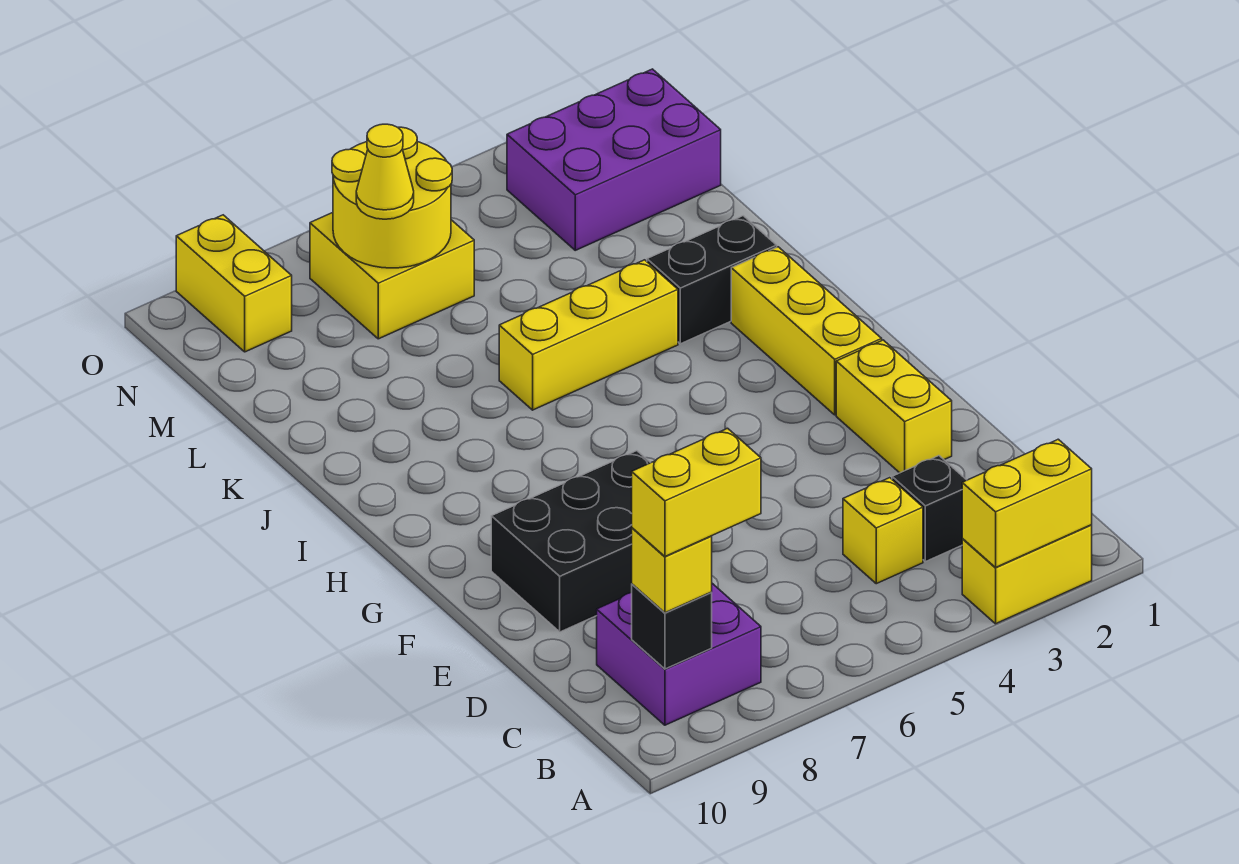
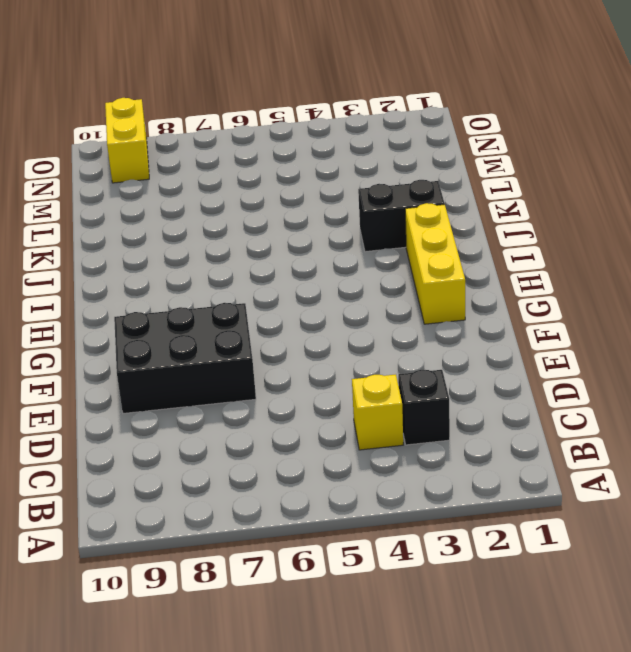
none -> yellow brick A2:A3 level 1
none -> purple brick B8:C9 level 1
none -> yellow brick E2:F2 level 1

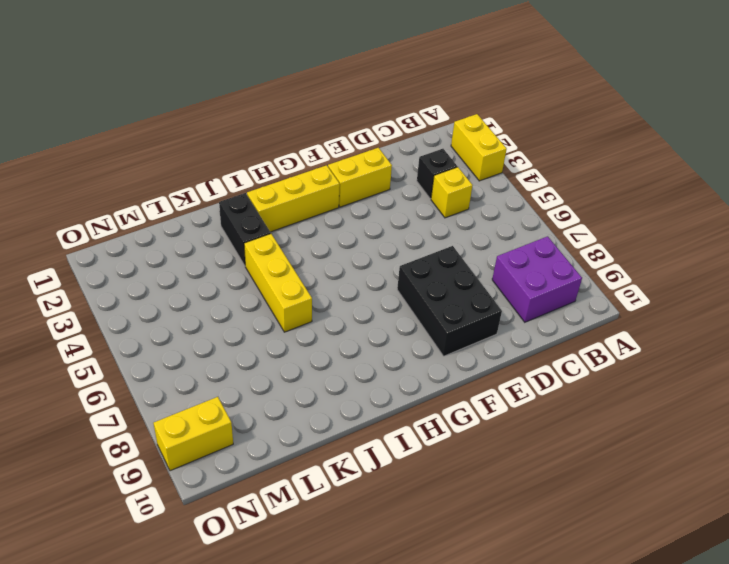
none -> purple brick M1:N3 level 1
none -> yellow brick M6:N7 level 1
none -> yellow brick A2:A3 level 2

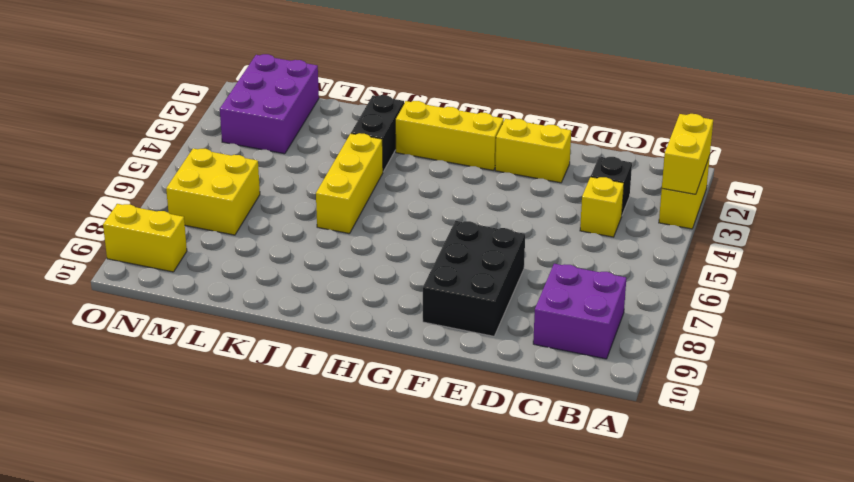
none -> black brick B9 level 2
none -> yellow round brick M6:N7 level 2
none -> yellow brick B9 level 3

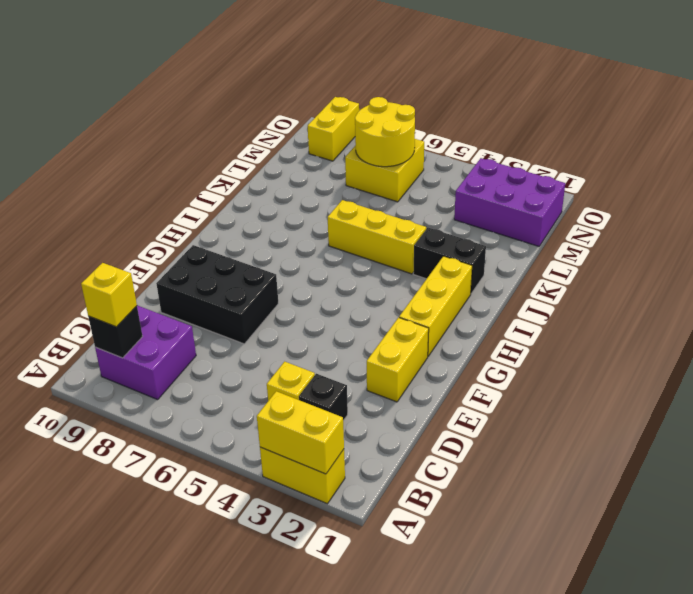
none -> yellow cone M7 level 3
none -> yellow brick B8:B9 level 4

